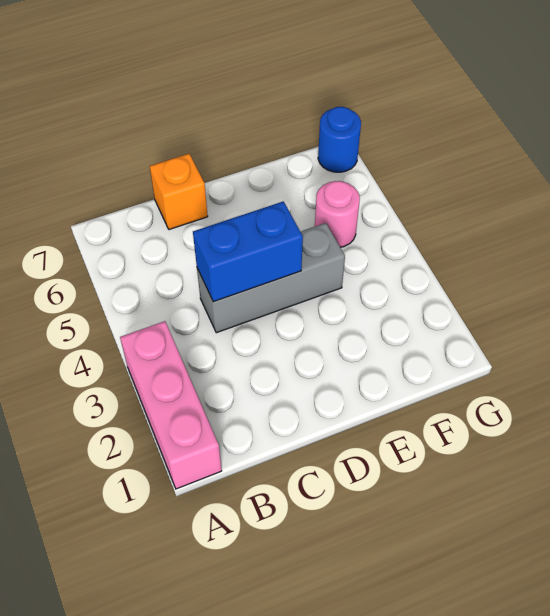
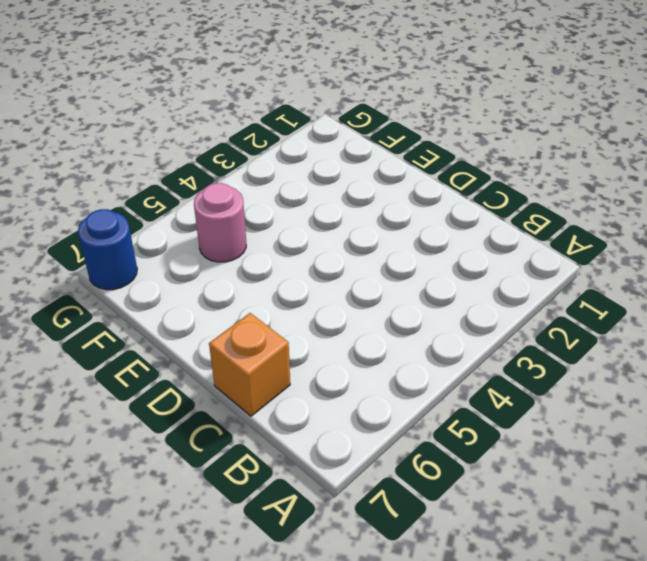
none -> pink brick A1:A3 level 1
none -> grey brick C4:E4 level 1

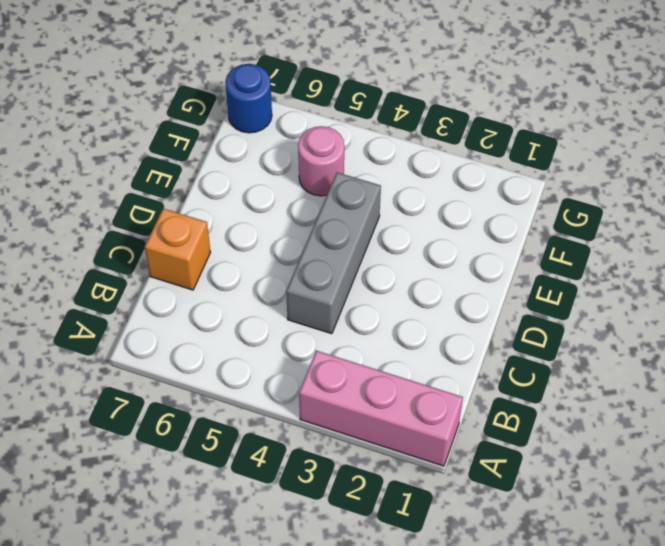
none -> blue brick C4:D4 level 2

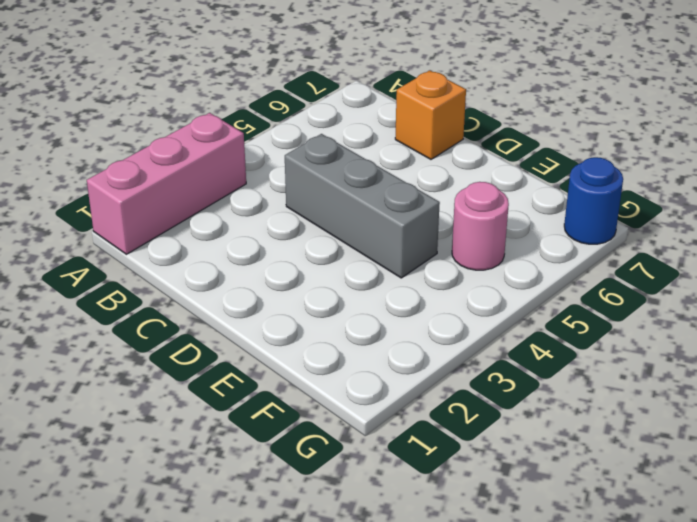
none -> blue brick C4:D4 level 2

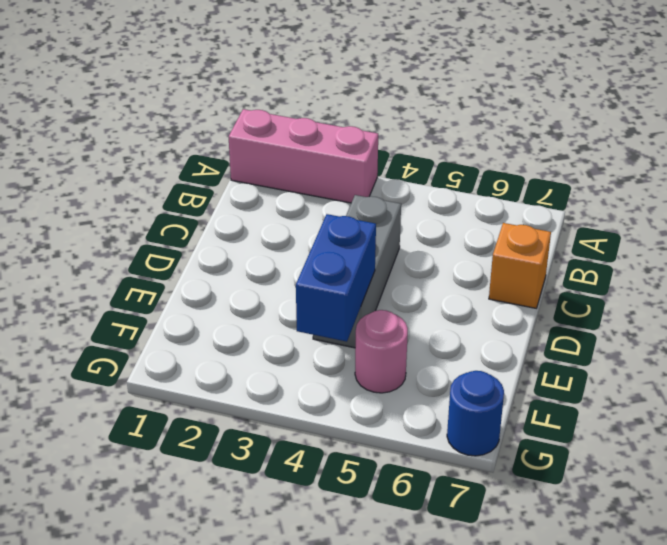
blue brick E4:F4 level 2 -> blue brick C4:D4 level 2

